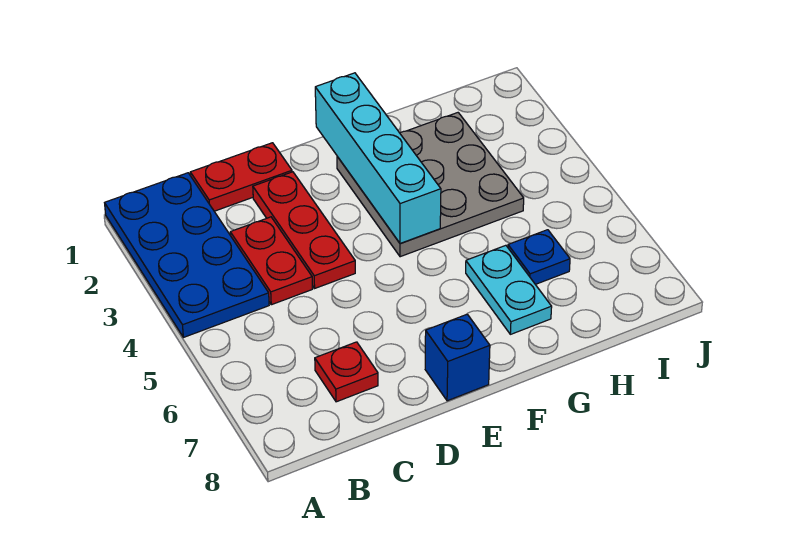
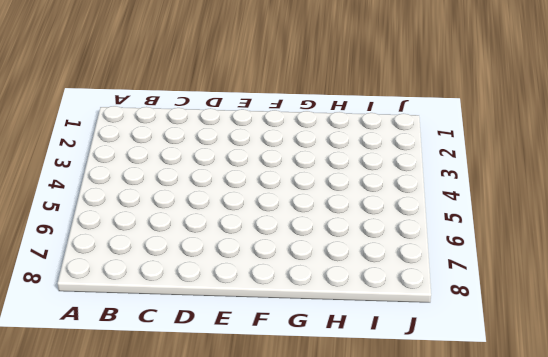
none -> blue plate A1:B4 level 1
none -> red plate C1:D1 level 1

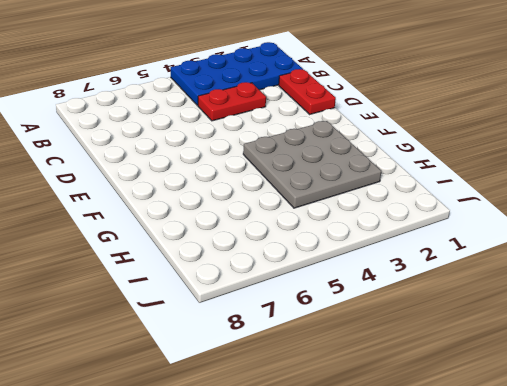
none -> red plate C7 level 1
none -> red plate D2:D4 level 1

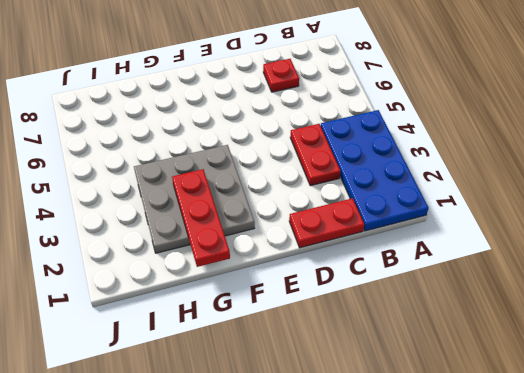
red plate G1:G3 level 2 -> red plate D2:D4 level 1
none -> blue brick E8 level 1
none -> cyan plate G6:G7 level 1

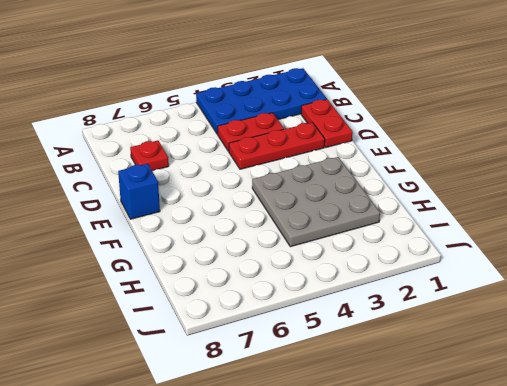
none -> cyan plate G6:G7 level 1
none -> blue plate H6 level 1

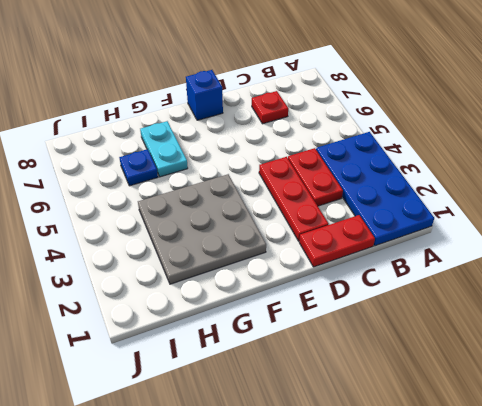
none -> cyan brick F1:F4 level 2

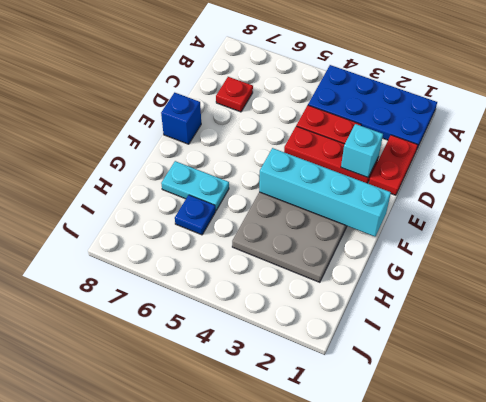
cyan brick D2 level 2 -> none

